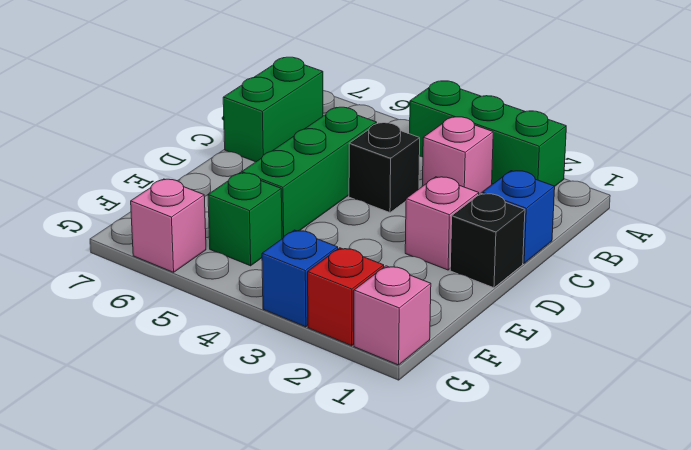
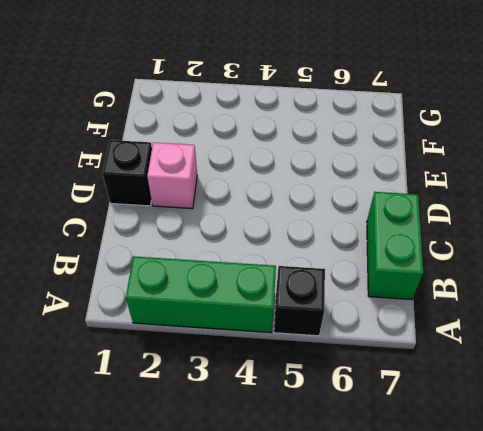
black brick A5 level 1 -> black brick C4 level 1
none -> pink brick B3 level 1
none -> blue brick C1 level 1
none -> green brick C5:E5 level 1

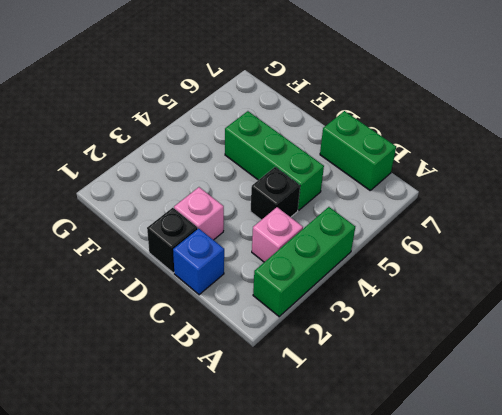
none -> green brick F5 level 1
none -> pink brick G1 level 1
none -> red brick G2 level 1

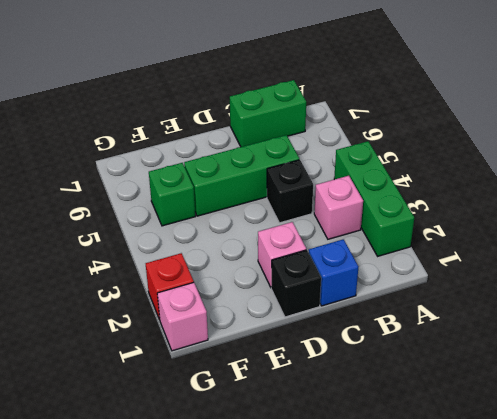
none -> blue brick G3 level 1
none -> pink brick G6 level 1

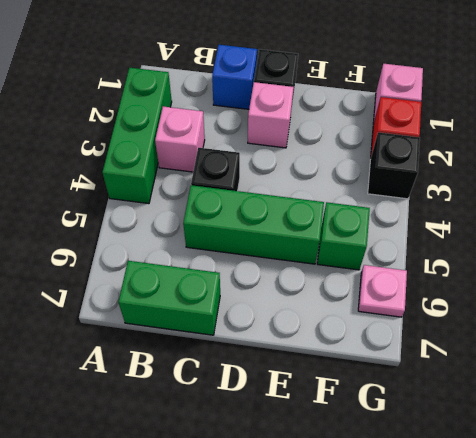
black brick G3 level 1 -> blue brick G3 level 1
pink plate G6 level 1 -> pink brick G6 level 1

